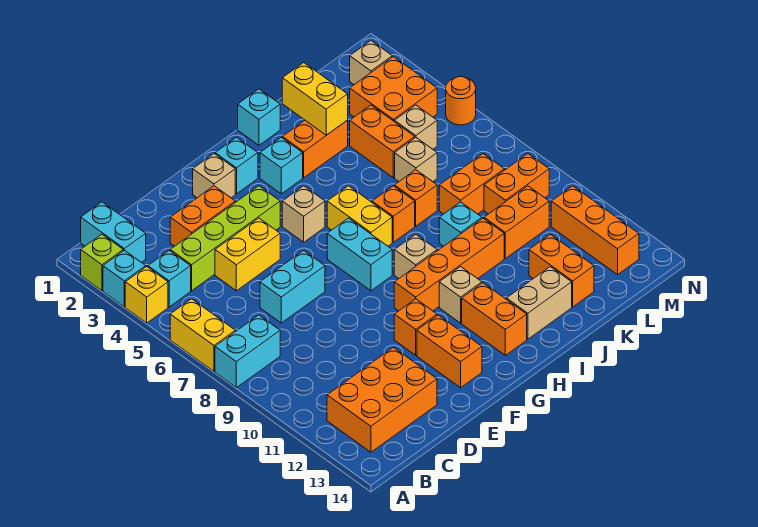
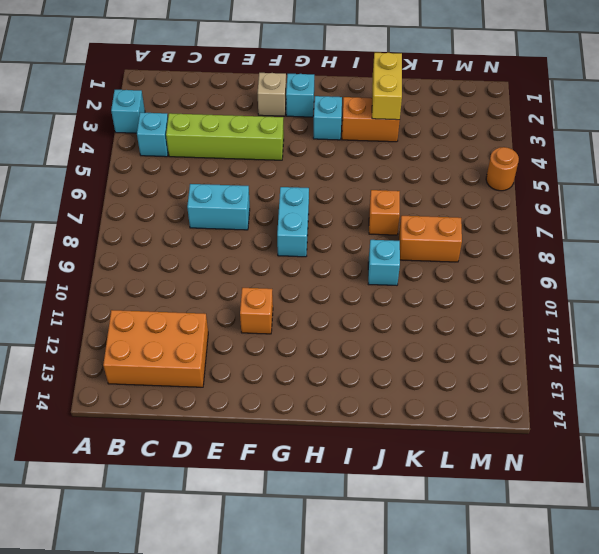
none -> lime brick A2 level 1
none -> yellow brick A4 level 1
none -> yellow brick A6:A7 level 1
none -> cyan brick A8:B8 level 1

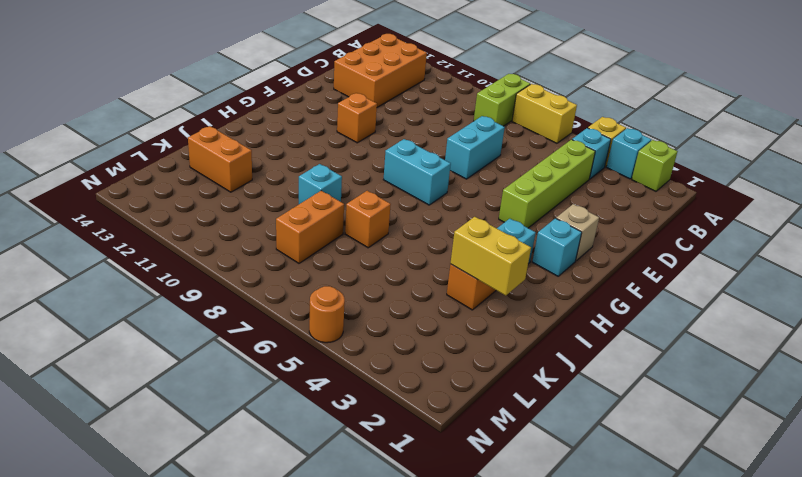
lime brick A8:B8 level 1 -> cyan brick A8:B8 level 1
none -> cyan brick B1:B2 level 1
none -> orange brick D3:E3 level 1
none -> yellow brick D5:E5 level 1
none -> orange brick F12:F13 level 1

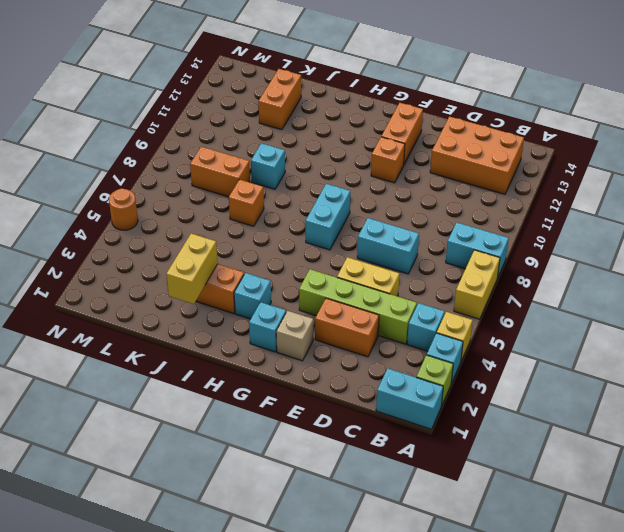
cyan brick A1:B1 level 1 -> cyan brick B1:B2 level 1
none -> tan brick G5 level 1
none -> orange brick G10:J10 level 1
none -> yellow brick H6:H7 level 1
none -> tan brick H9 level 1

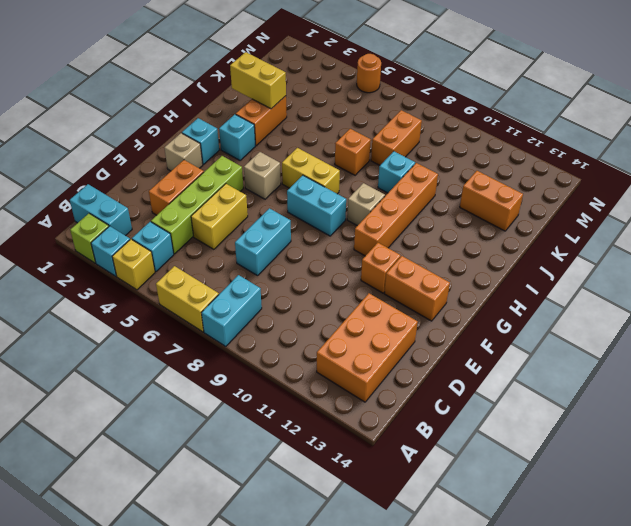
none -> tan brick H11 level 1
none -> orange brick H12:H13 level 1
none -> cyan brick I1 level 1
none -> orange brick I7 level 1

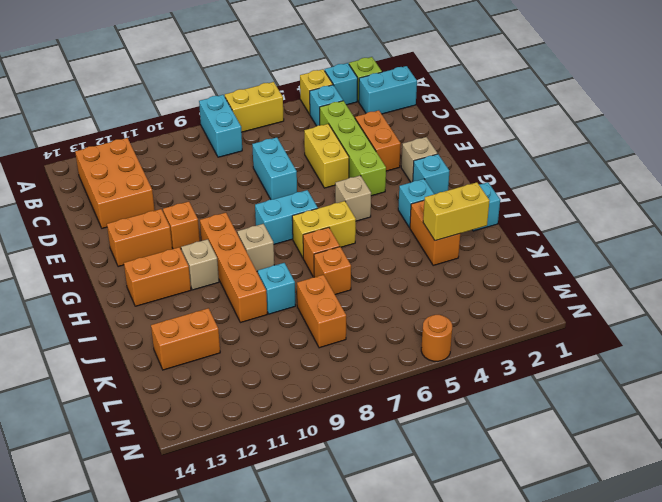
none -> tan brick I13:J13 level 1
none -> orange brick K4:K5 level 1
none -> tan brick K6 level 1
none -> orange brick K10:L10 level 1

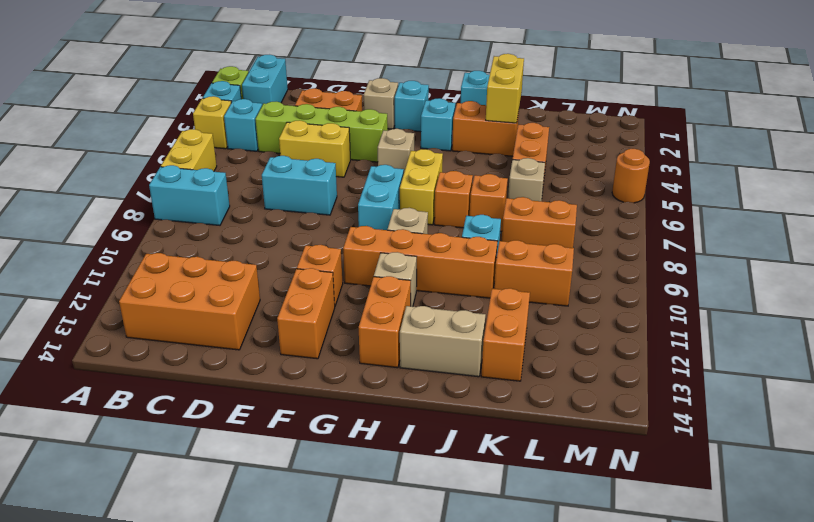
none -> orange brick L3:M4 level 1
none -> tan brick L5 level 1
none -> orange brick L9:M9 level 1
none -> tan brick M2 level 1

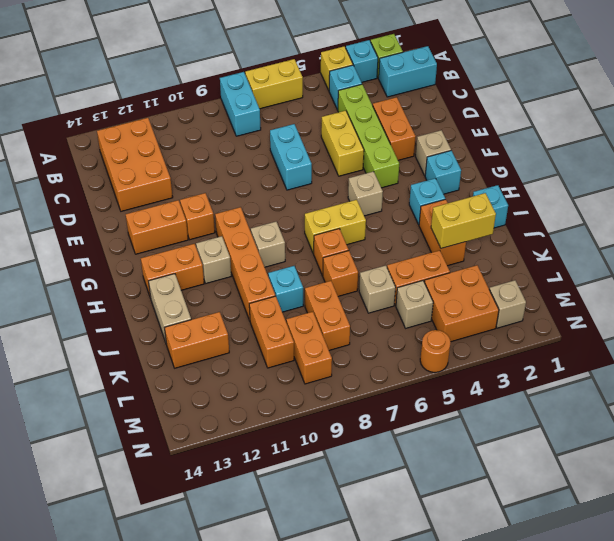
none -> cyan brick G7:G8 level 1
none -> orange brick M11:M13 level 1

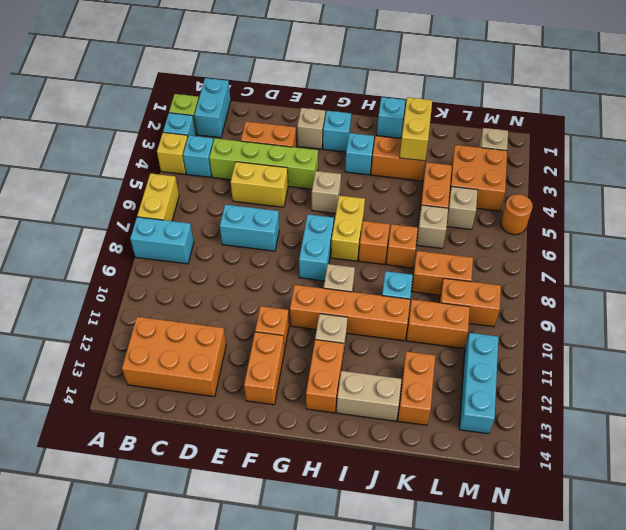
cyan brick M11:M13 level 1 -> orange brick M11:M13 level 1

